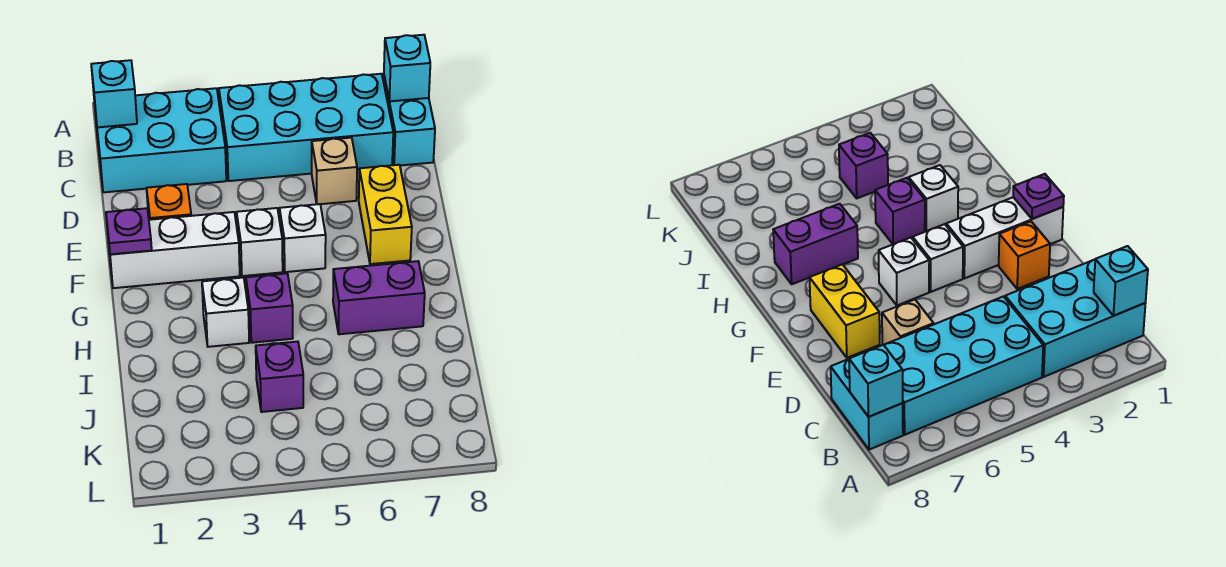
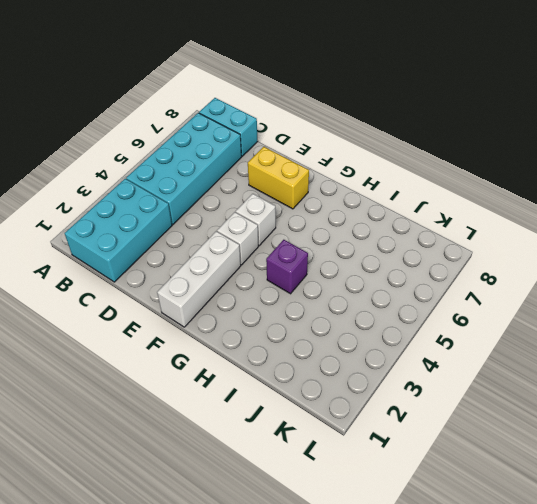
none -> tan brick D6 level 1
none -> orange brick E2 level 1
none -> white brick H3 level 1

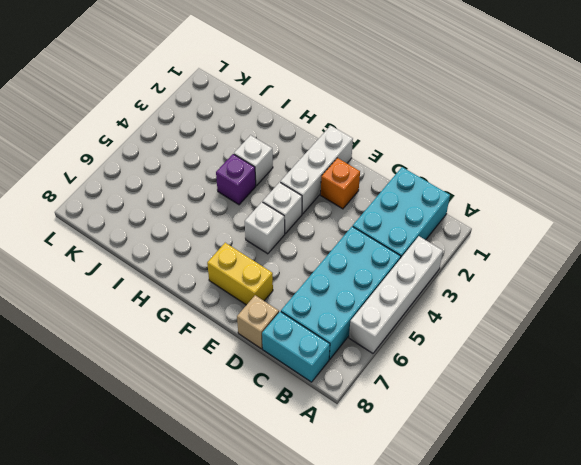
white brick A3:A6 level 1 -> none
tan brick D8 level 1 -> tan brick D6 level 1
none -> purple brick H6:H7 level 1
none -> purple brick J4 level 1
none -> cyan brick B1 level 2

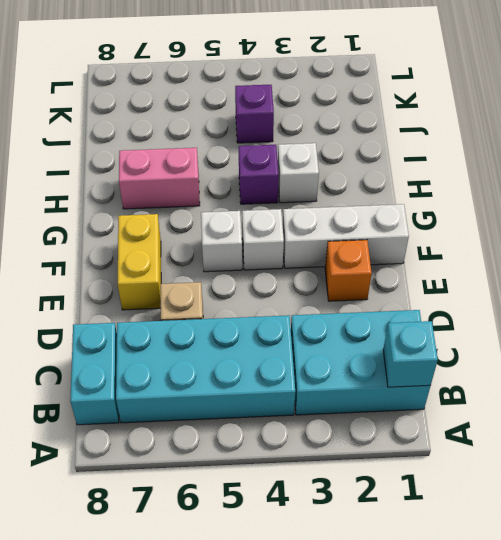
pink brick H6:H7 level 1 -> purple brick H6:H7 level 1
none -> cyan brick B8 level 2
none -> purple plate F1 level 2

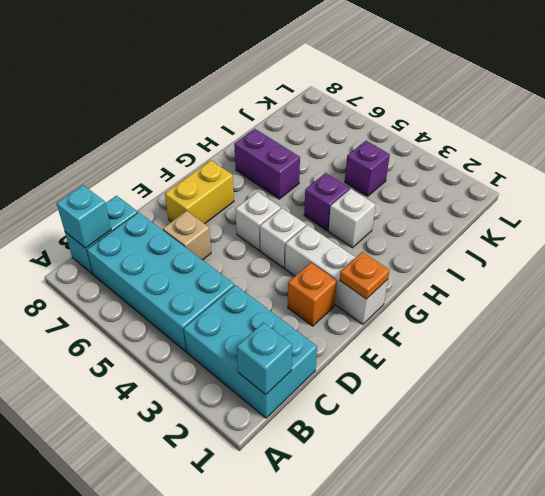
orange plate F1 level 2 -> purple plate F1 level 2

